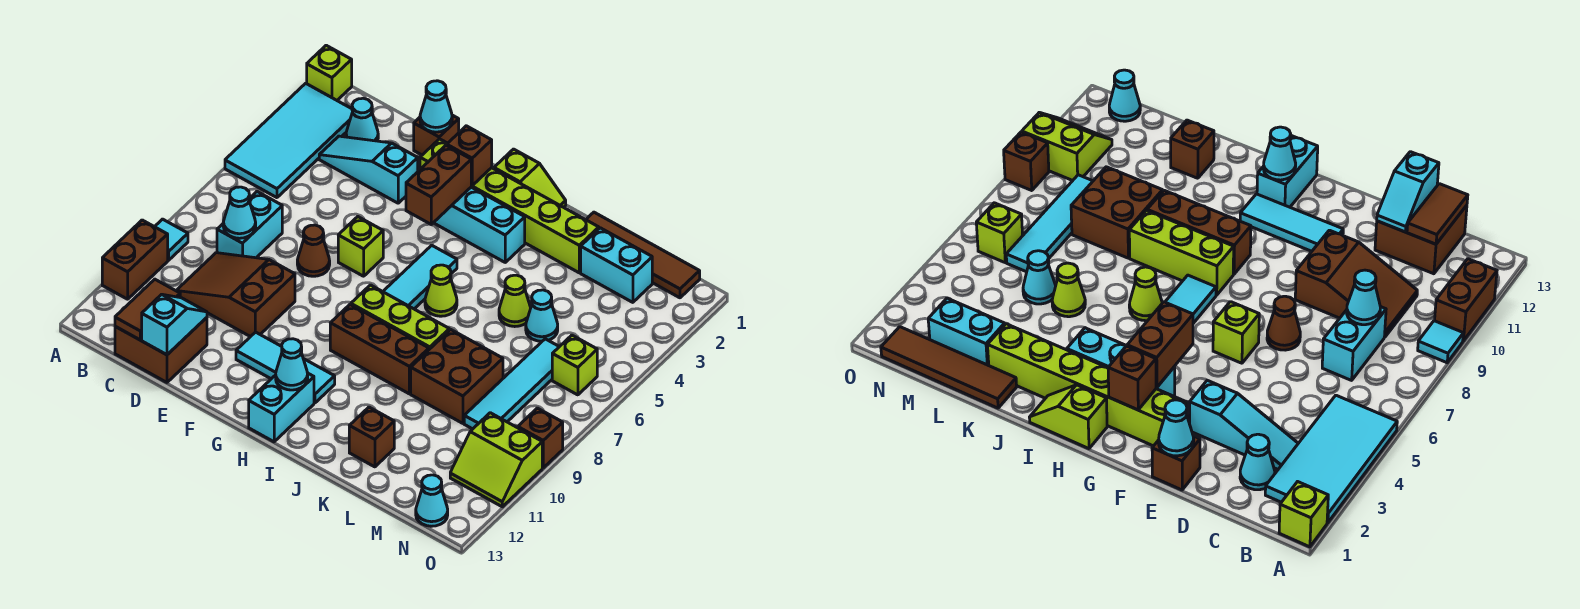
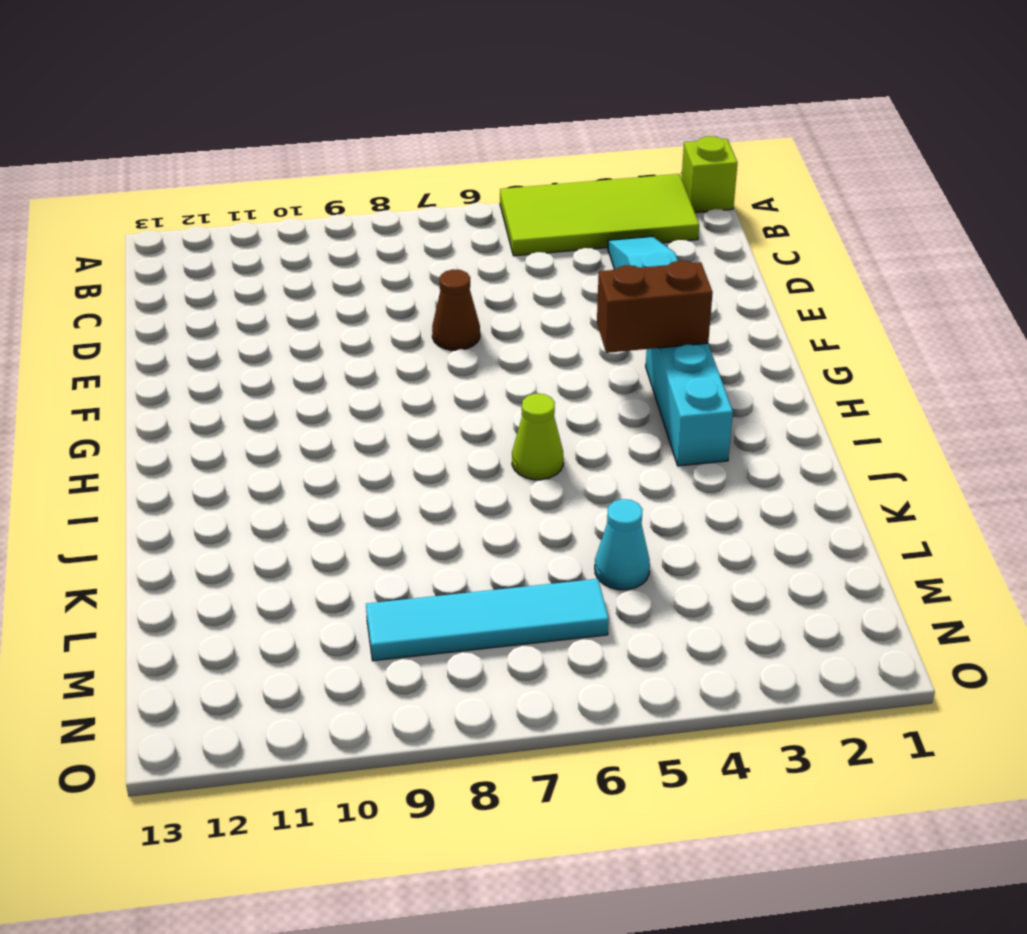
lime tile A2:B5 level 1 -> cyan tile A2:B5 level 1
none -> cyan tile A9 level 1
none -> brown brick A10:A11 level 1
none -> cyan cone C2 level 1
none -> cyan brick C7:C8 level 1

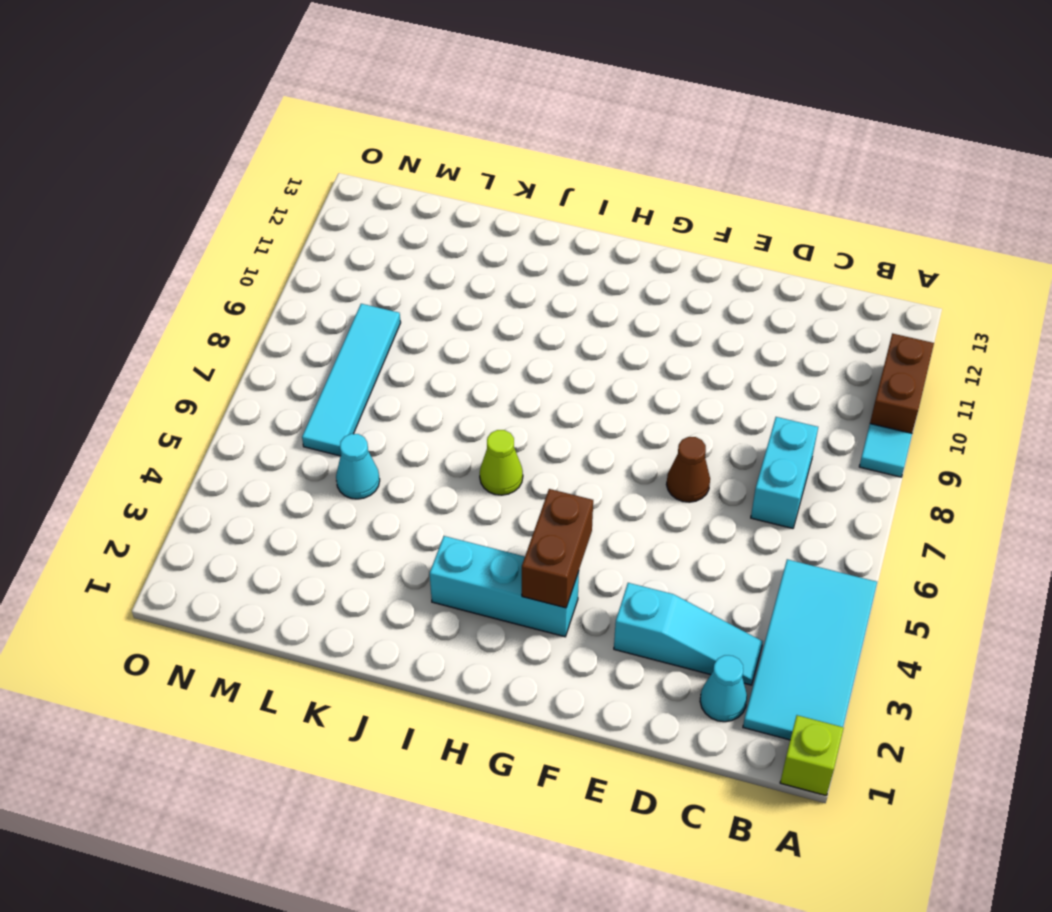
none -> brown slope C9:E10 level 1 top E
none -> brown brick C12:D13 level 1
none -> brown brick E1 level 1
none -> lime brick F2:K2 level 1

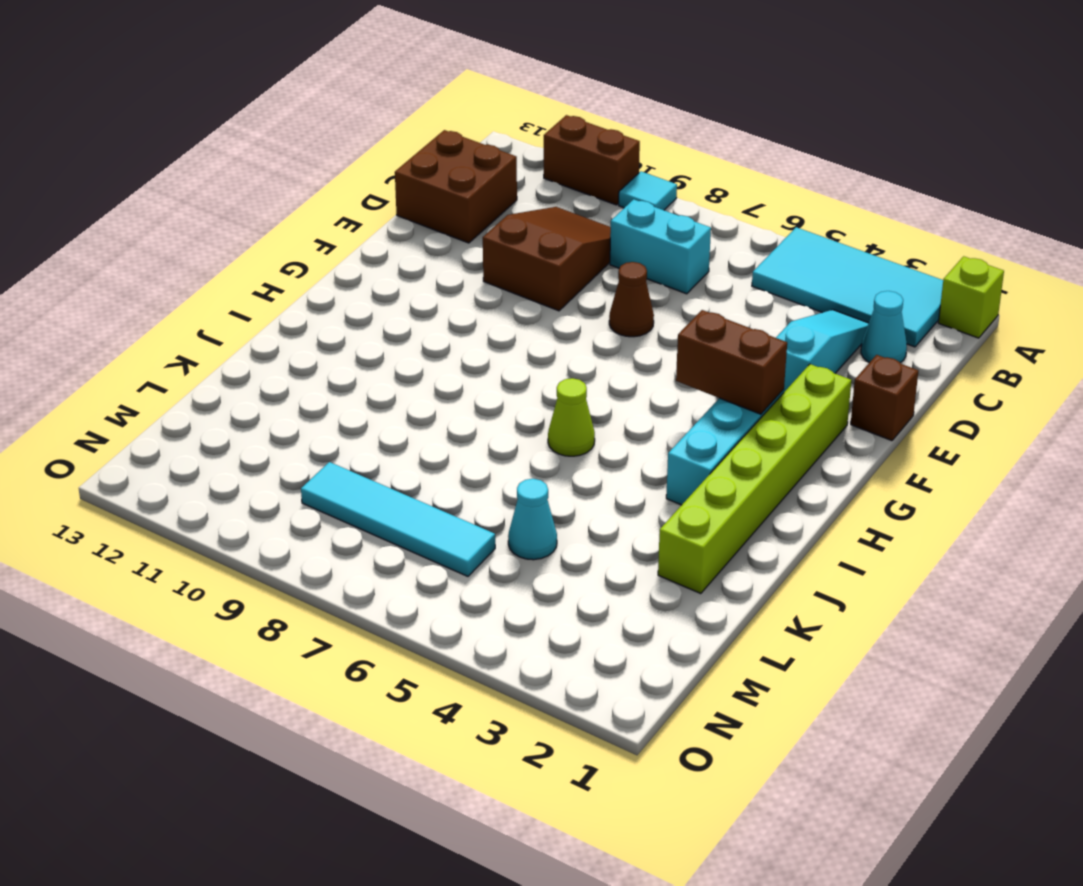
none -> lime brick F6 level 1
none -> cyan tile F11:H11 level 1
none -> lime slope H1:I1 level 1 top H
none -> cyan tile H5:H7 level 1

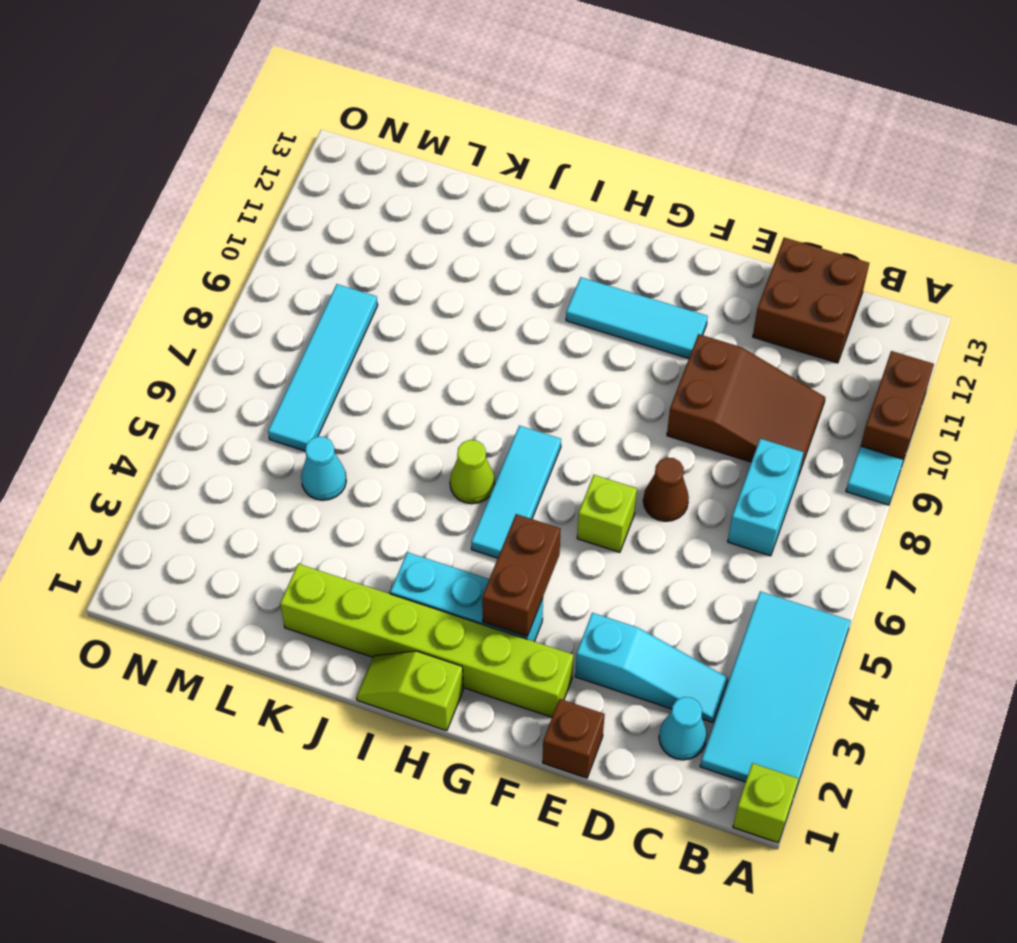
none -> lime brick H8:J8 level 1
none -> brown brick H9:J9 level 1
none -> cyan brick H12:H13 level 1
none -> brown tile K1:N1 level 1

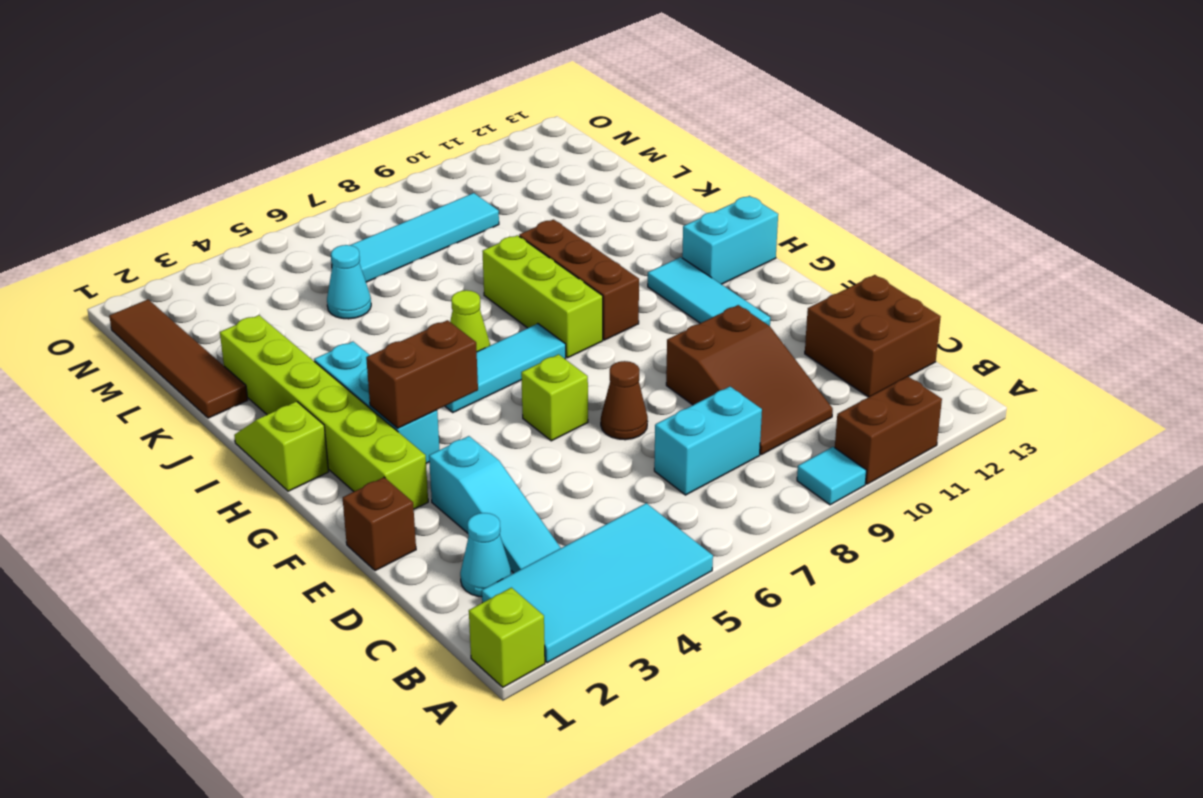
none -> lime cone K5 level 1
none -> brown brick K8:L9 level 1
none -> brown brick K12 level 1
none -> cyan brick L2:M2 level 1

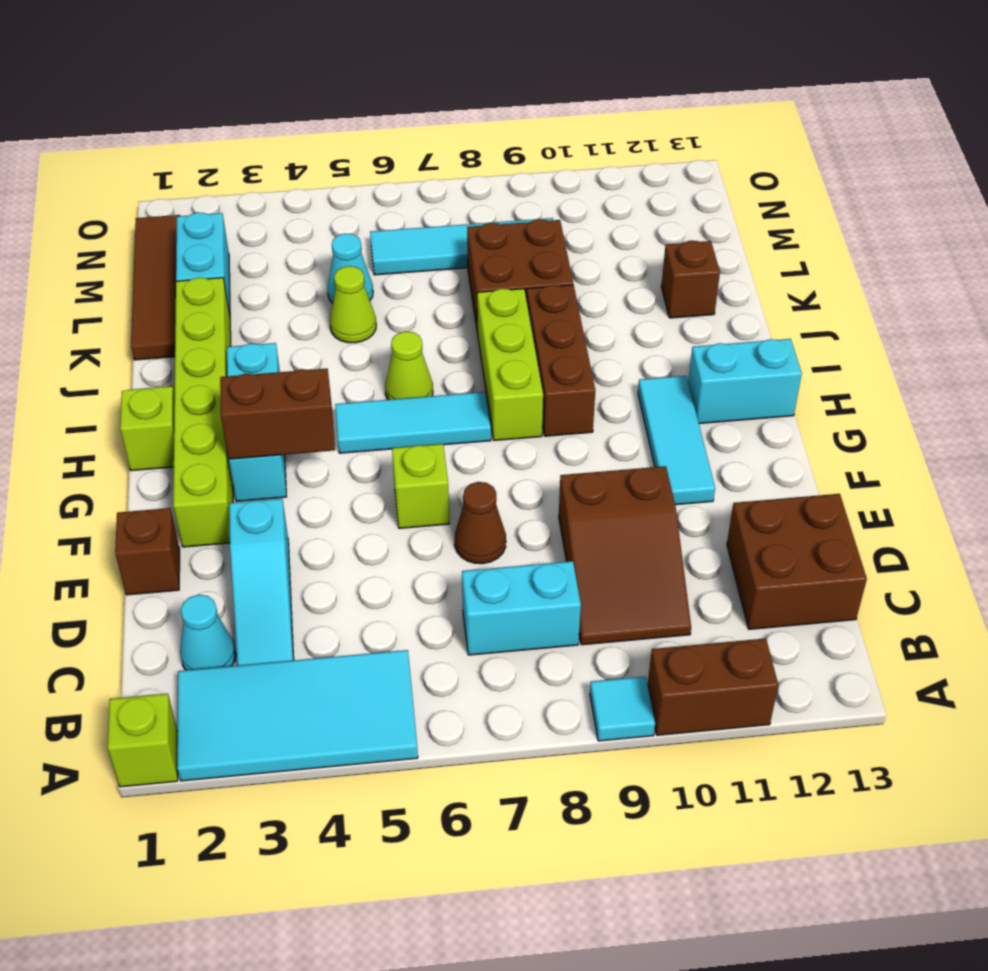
none -> lime brick N6 level 1
none -> lime slope N10:O11 level 1 top 10
none -> cyan cone N13 level 1
none -> brown brick O9 level 1

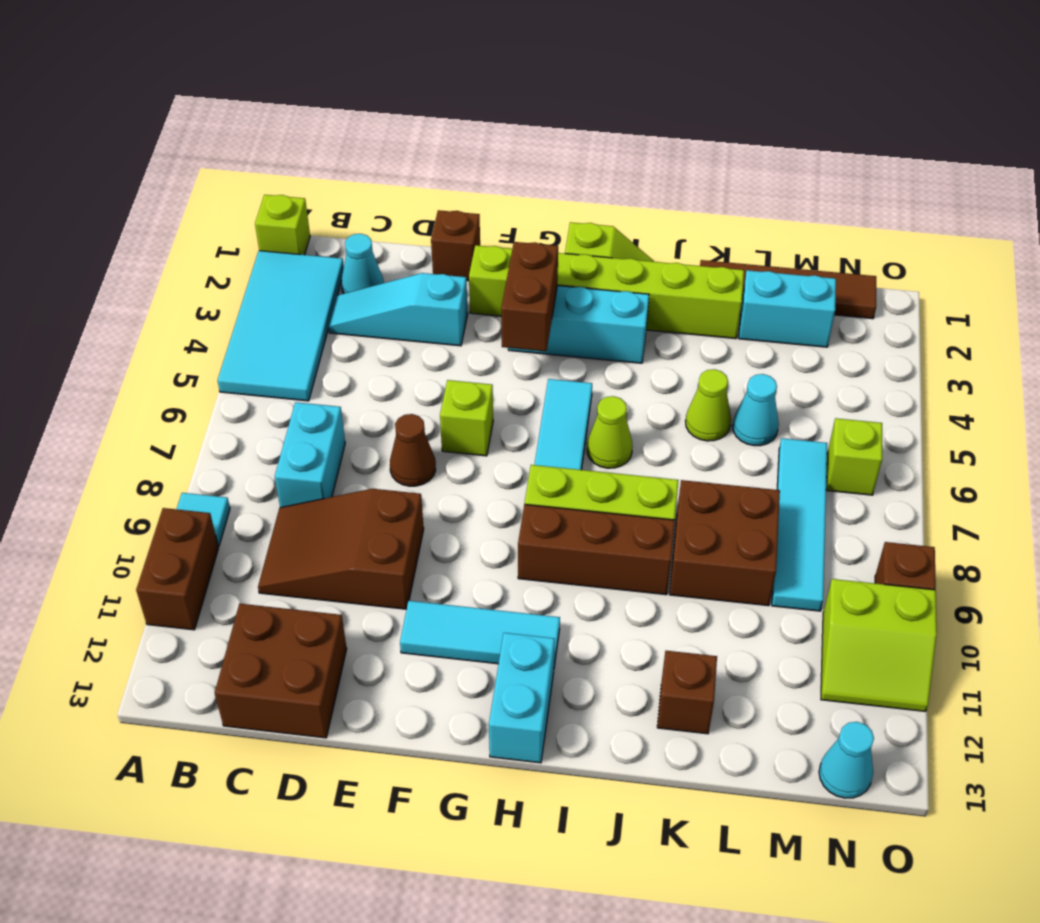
none -> cyan cone C8 level 2
none -> brown tile C12:C13 level 2
none -> cyan slope D12:D13 level 2 top 13
none -> cyan cone E1 level 2

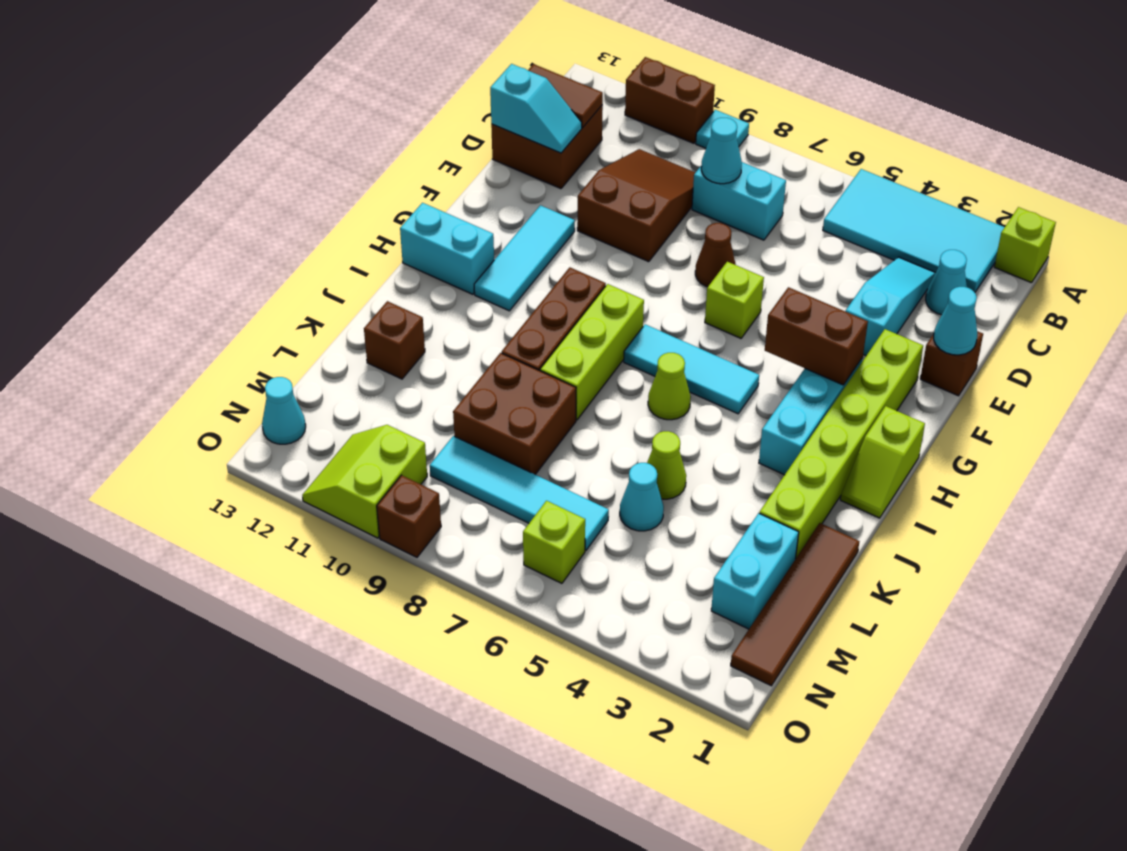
none -> brown brick G2 level 2
none -> cyan cone H12 level 2

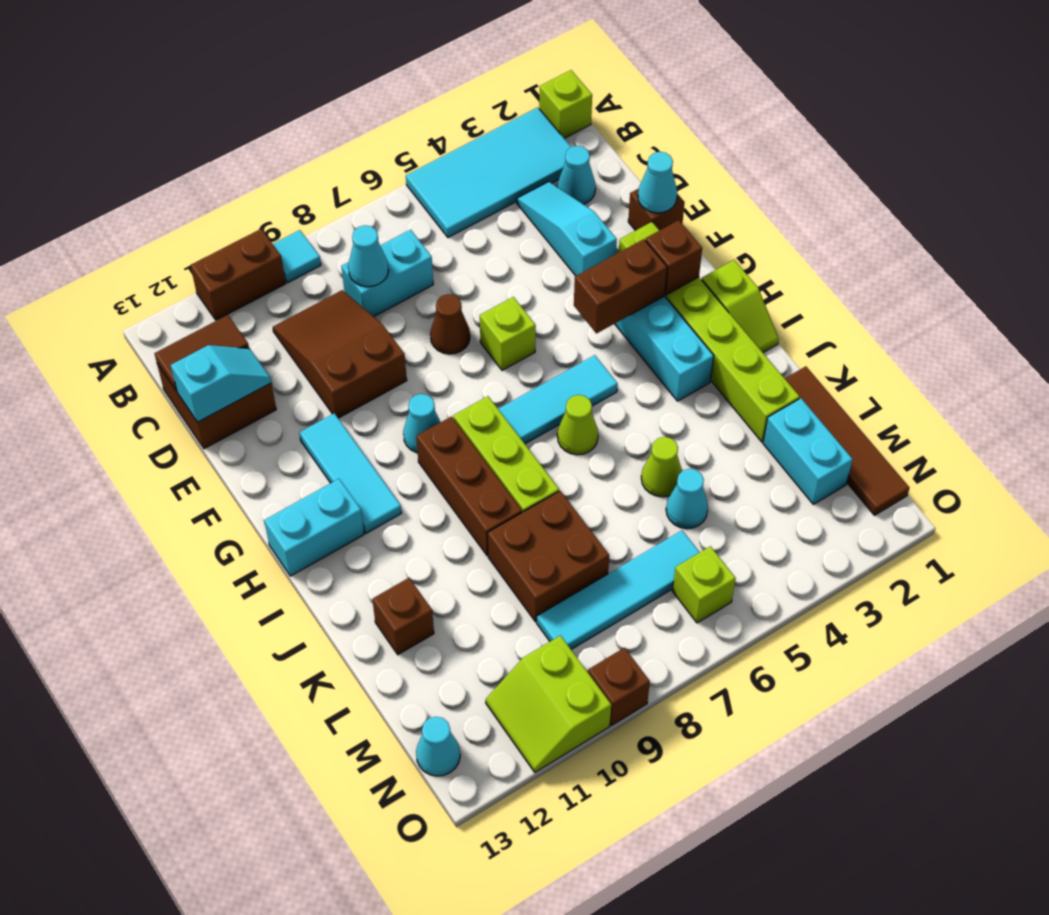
cyan cone G9 level 1 -> cyan cone H12 level 2

